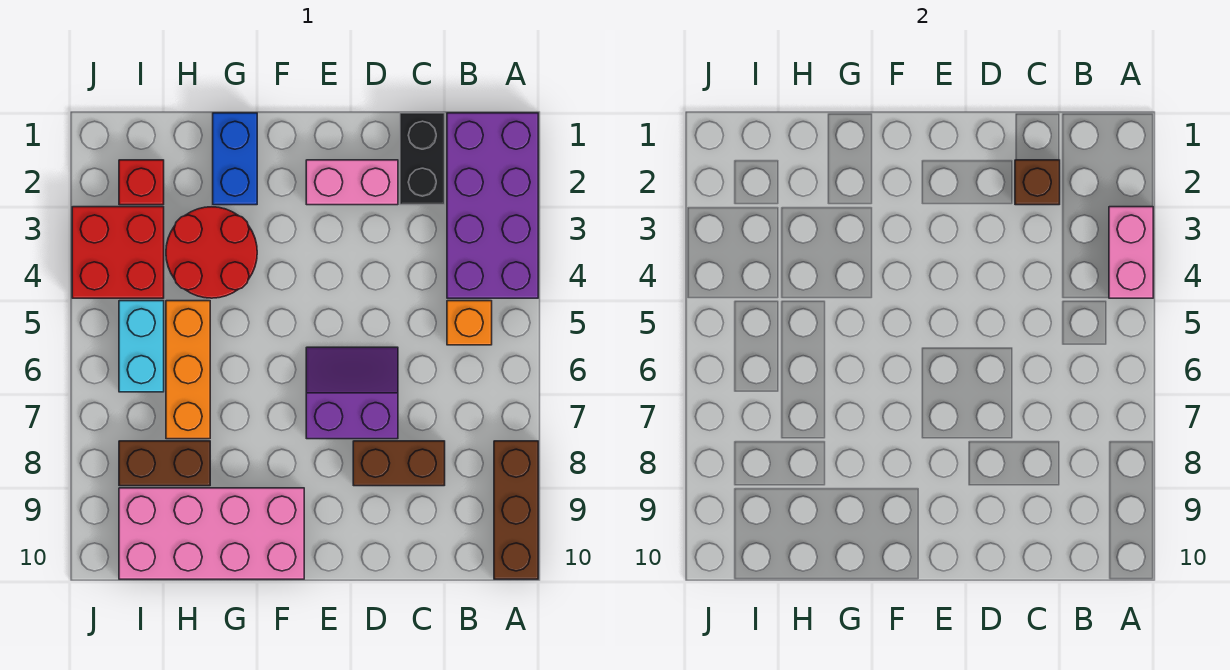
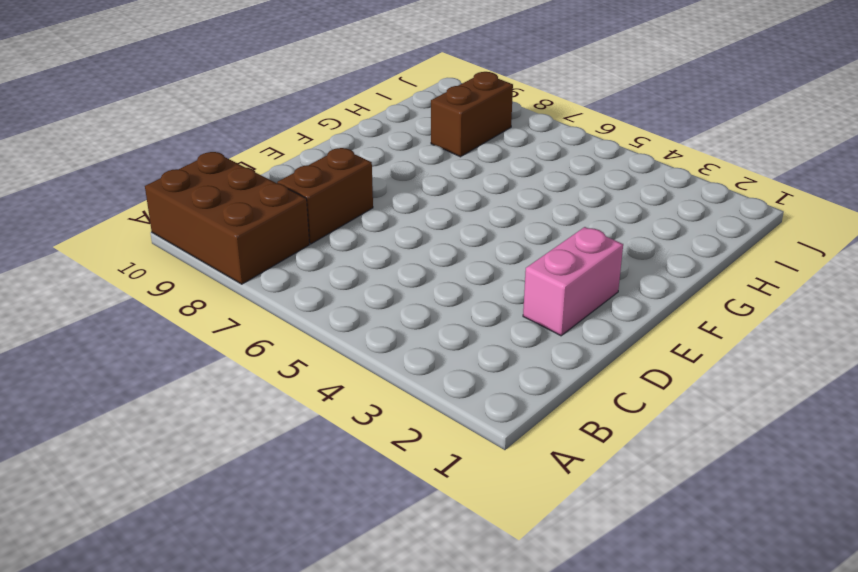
brown brick A8:B10 level 1 -> brown brick A8:A10 level 1
none -> purple brick A1:B4 level 1
none -> orange brick B5 level 1
none -> black brick C1:C2 level 1

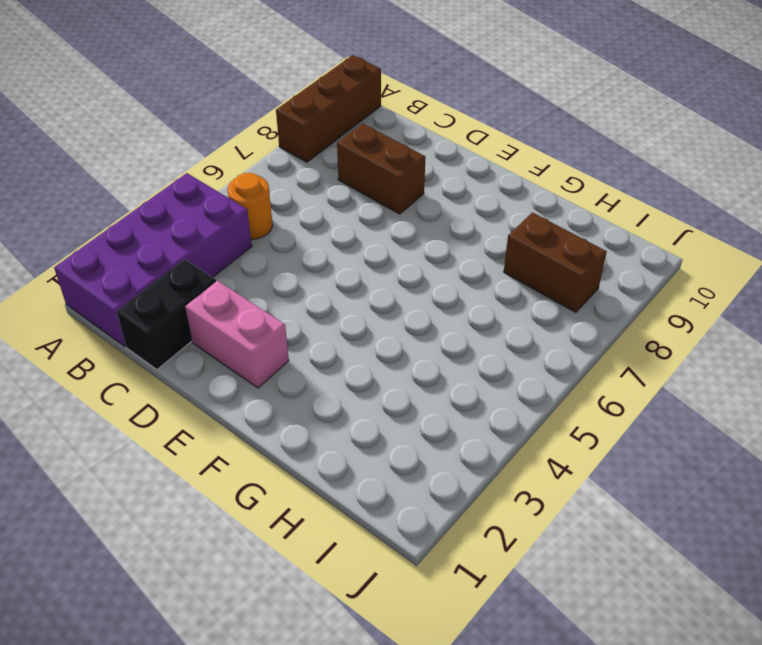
orange round brick B5 level 1 -> orange brick B5 level 1
none -> purple slope D6:E7 level 1 top 7
none -> pink brick F9:I10 level 1
none -> blue brick G1:G2 level 1

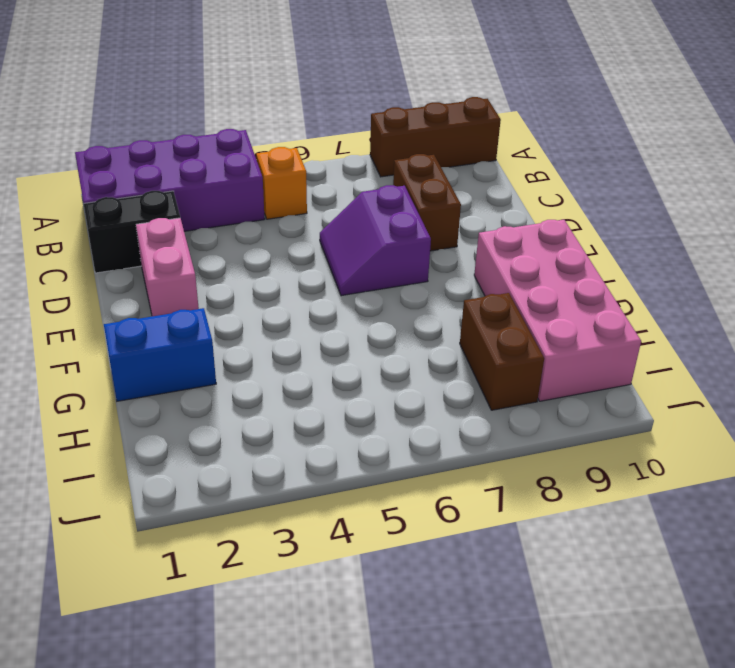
none -> red round brick G3:H4 level 1
none -> orange brick H5:H7 level 1
none -> red brick I2 level 1

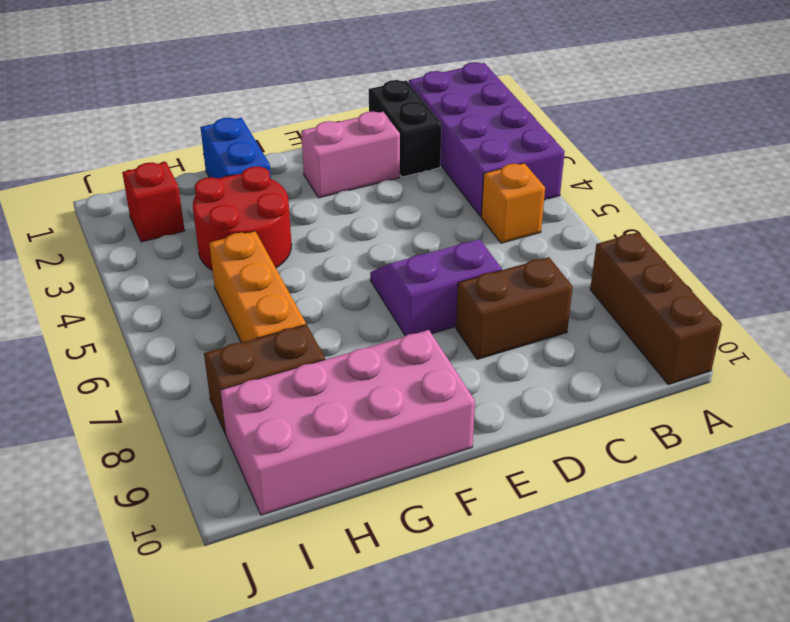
none -> red brick I3:J4 level 1
none -> cyan brick I5:I6 level 1
none -> pink brick A3:A4 level 2

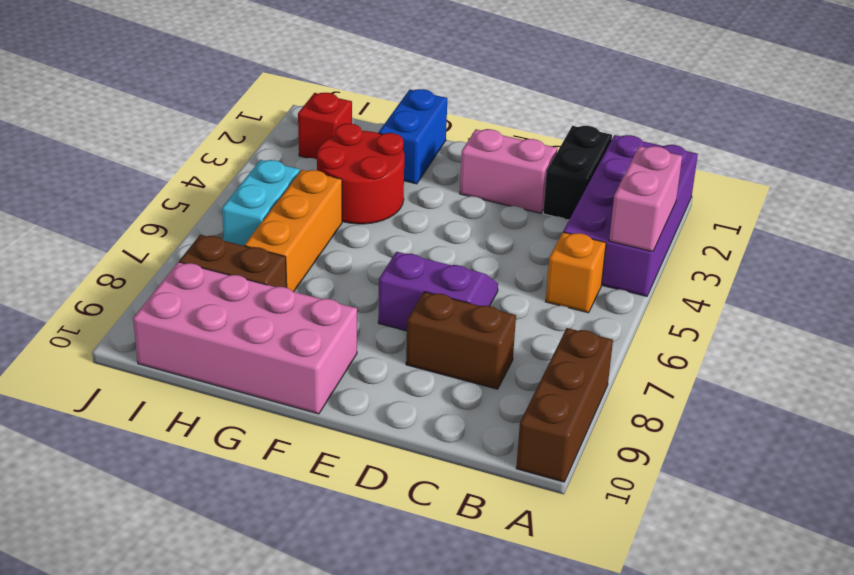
none -> red brick I3:J4 level 1
none -> brown brick C2 level 2

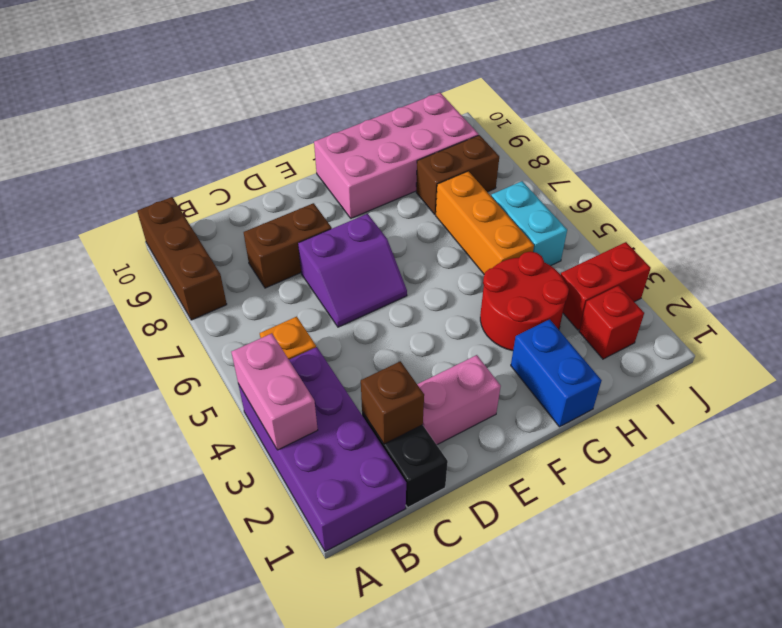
red brick I3:J3 level 1 -> red brick I3:J4 level 1

